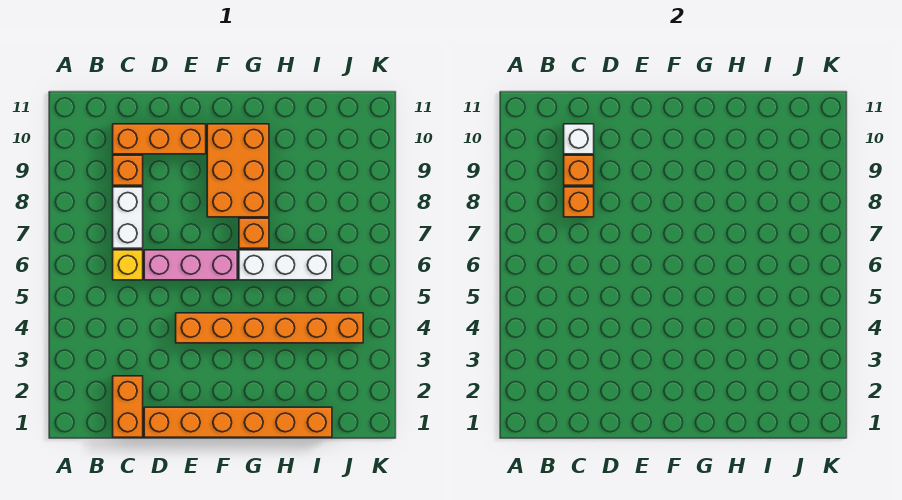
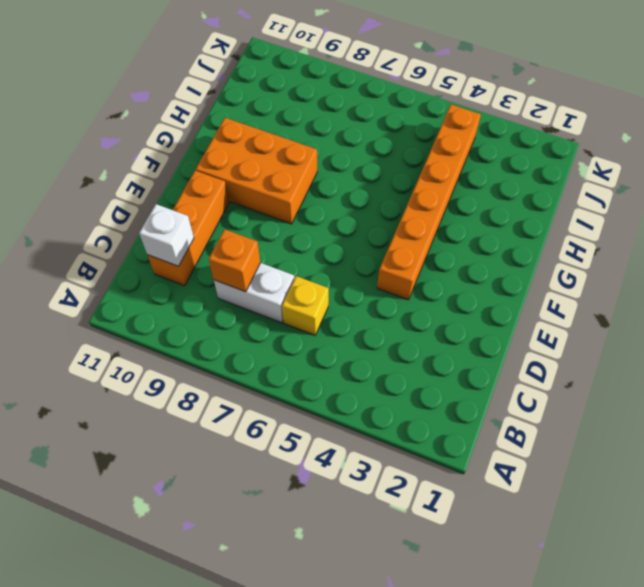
none -> orange brick C1:C2 level 1
none -> orange brick C9 level 1
none -> orange brick D1:I1 level 1

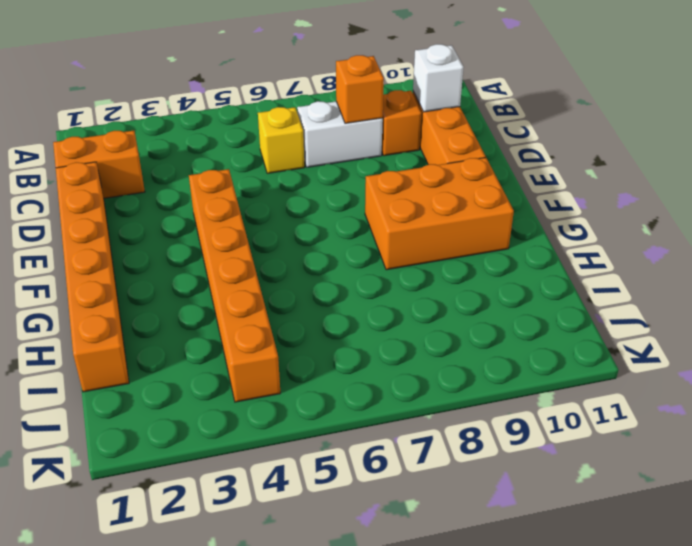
none -> pink brick D6:F6 level 1
none -> white brick G6:I6 level 1
none -> orange brick G7 level 1

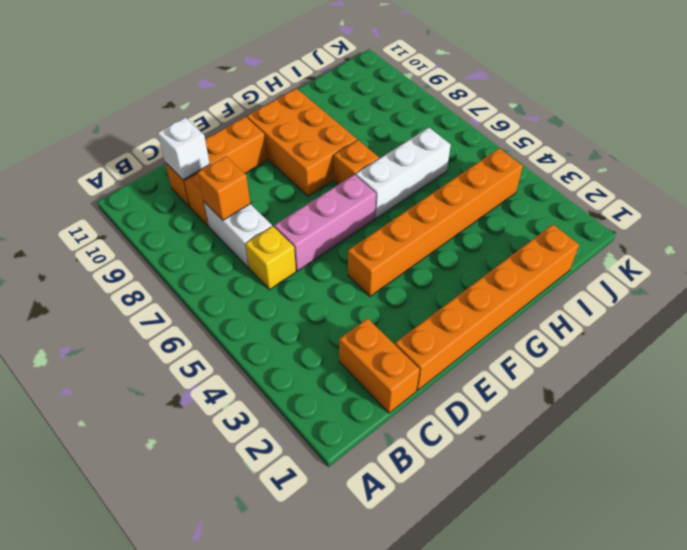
none -> orange brick C9 level 2

